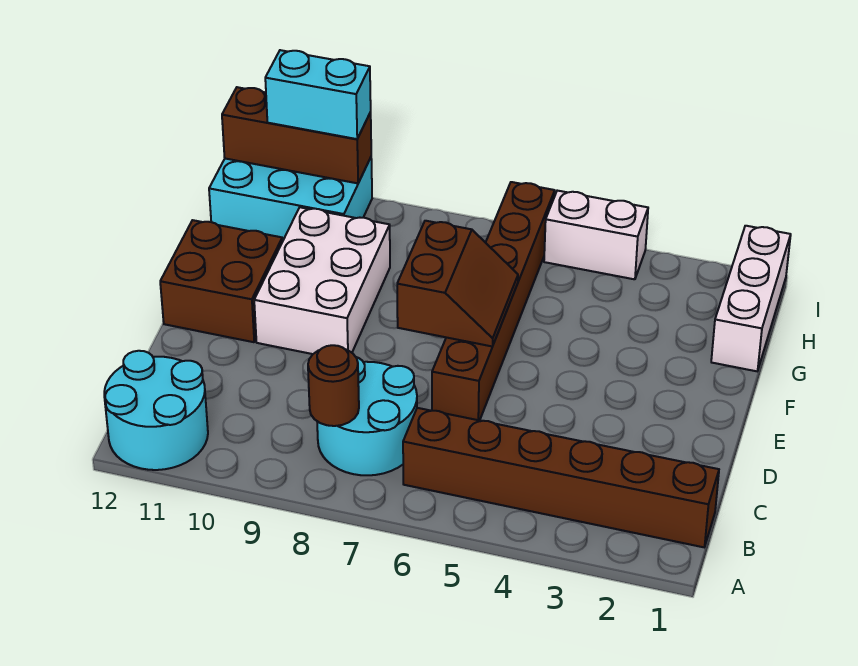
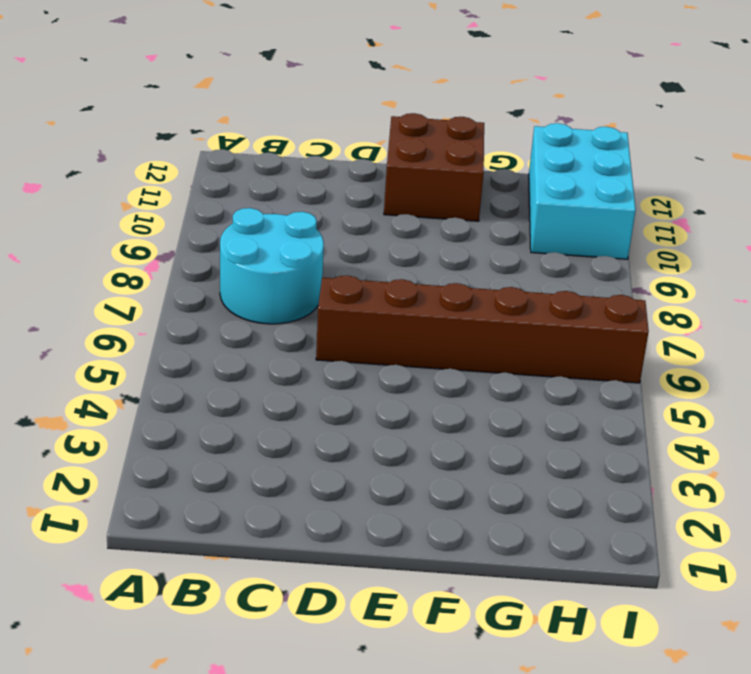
none -> cyan round brick A11:B12 level 1
none -> brown brick B1:B6 level 1
none -> white brick E9:G10 level 1

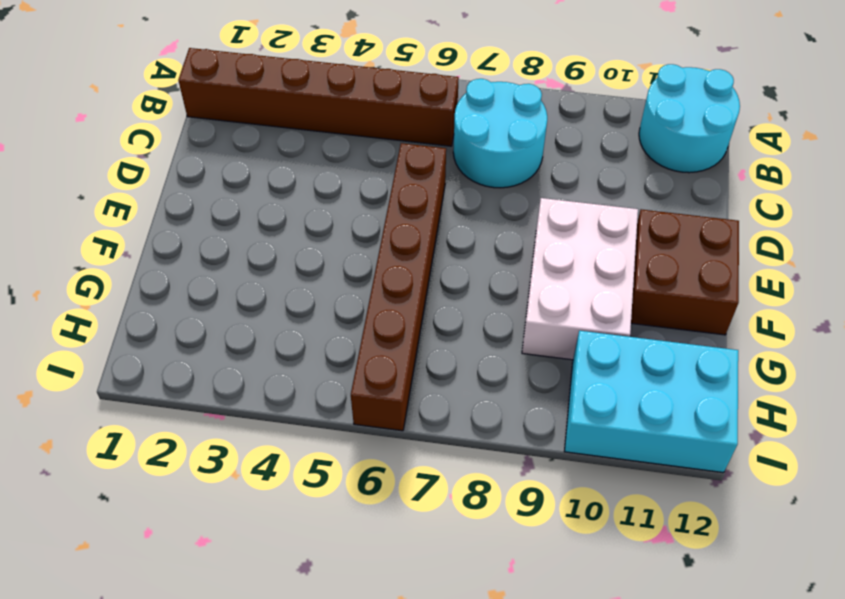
none -> white brick G1:I1 level 1
none -> white brick I4:I5 level 1
none -> brown round brick B8 level 2

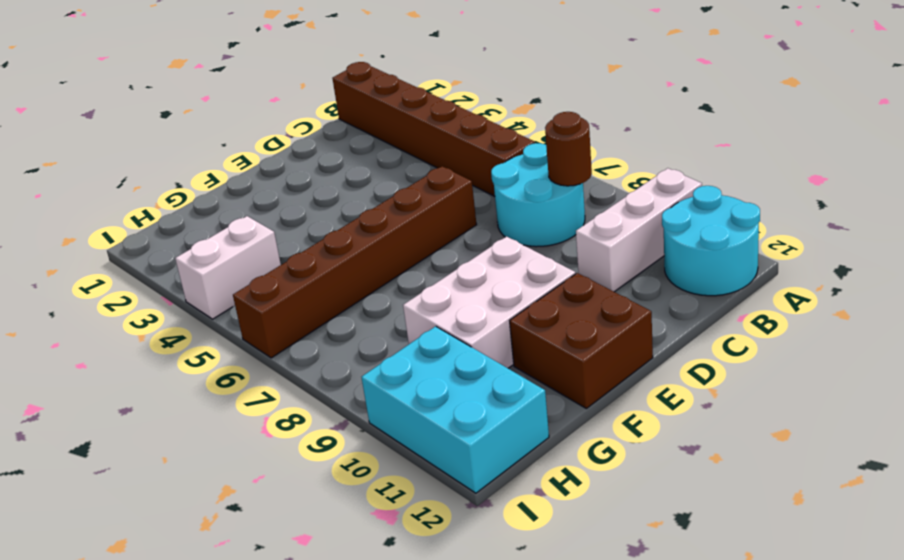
white brick A10:C10 level 1 -> white brick G1:I1 level 1
white brick H4:I4 level 1 -> white brick I4:I5 level 1
none -> brown slope E6:F7 level 2 top 7
none -> brown brick I10:I12 level 2
none -> cyan brick I10:I11 level 3

